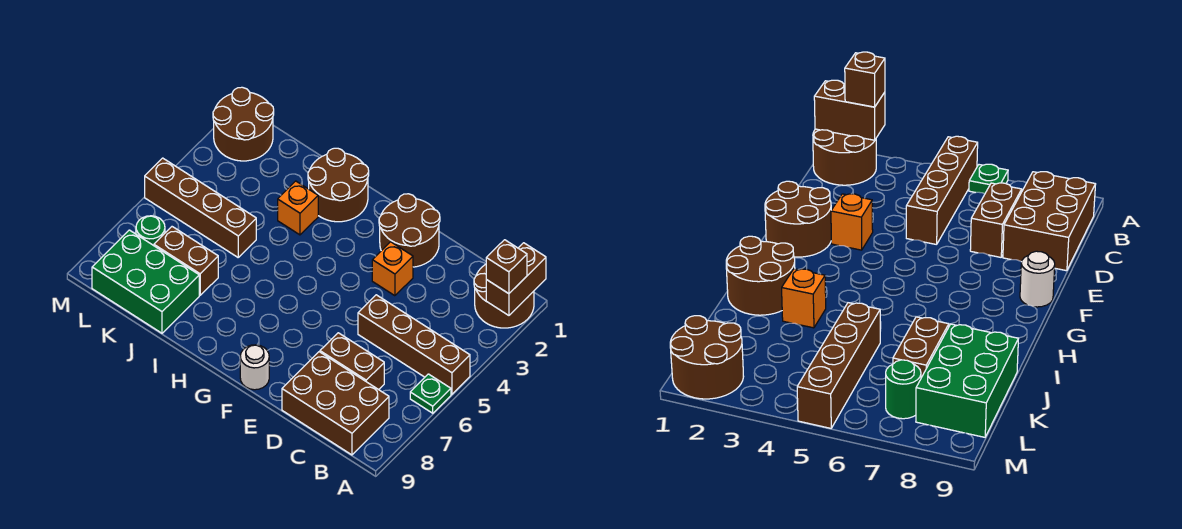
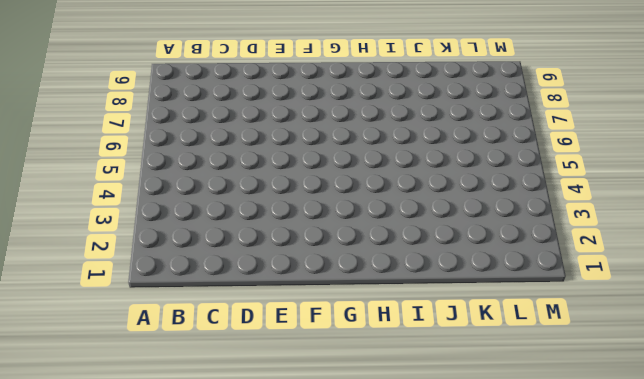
none -> brown round brick A1:B2 level 1
none -> brown brick A5:D5 level 1
none -> green plate A6 level 1

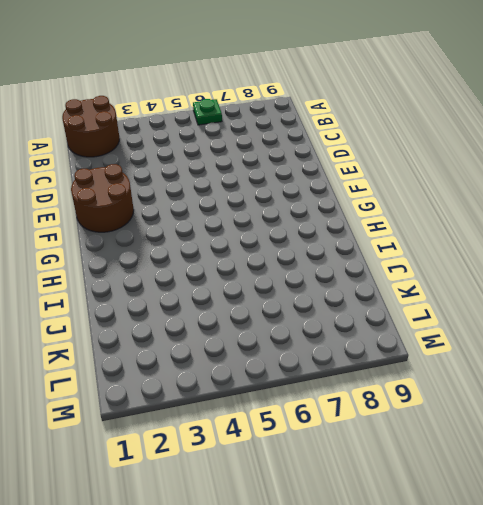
none -> brown brick A5:D5 level 1
none -> brown brick B8:D9 level 1
none -> brown brick C7:D7 level 1

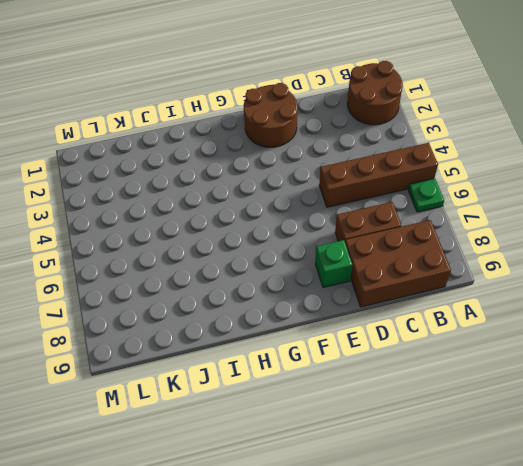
green brick E8 level 1 -> none
none -> orange brick E3 level 1
none -> white round brick F9 level 1
none -> brown round brick H1:I2 level 1

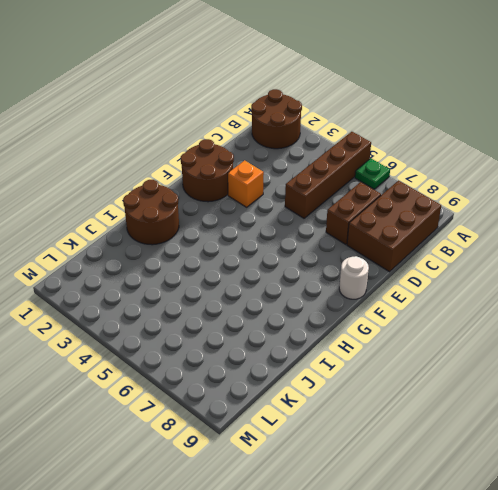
none -> orange brick I3 level 1
none -> brown brick J5:M5 level 1
none -> brown brick J7:K7 level 1

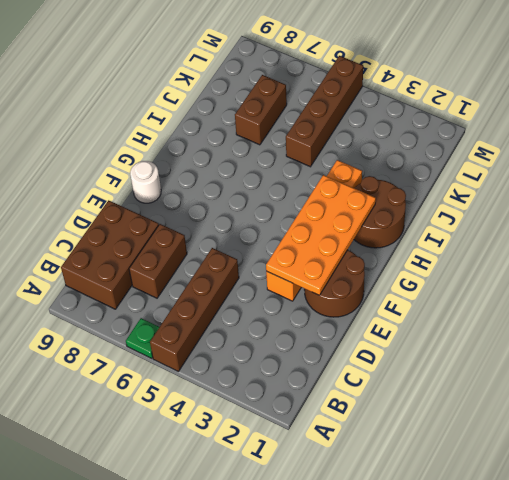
orange plate E2:H3 level 2 -> none
none -> brown round brick A1:B2 level 1
none -> green brick J8:L9 level 1
none -> brown round brick L1:M2 level 1

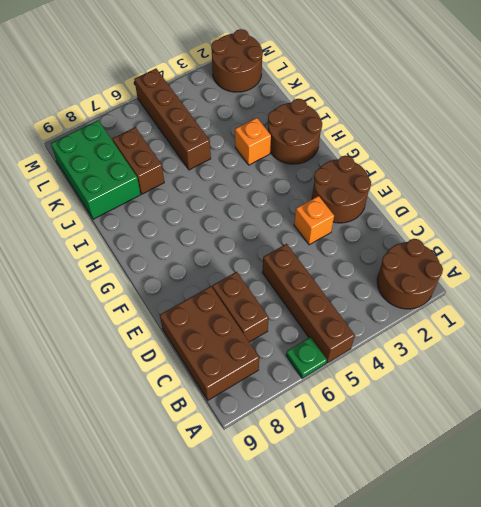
none -> white round brick F9 level 1
none -> green round brick L7 level 1
none -> brown brick A1:A2 level 2

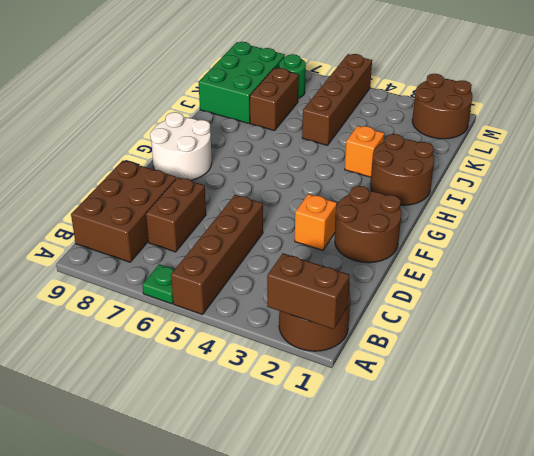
white round brick F8:G9 level 1 -> white round brick F9 level 1
none -> brown brick A2 level 3

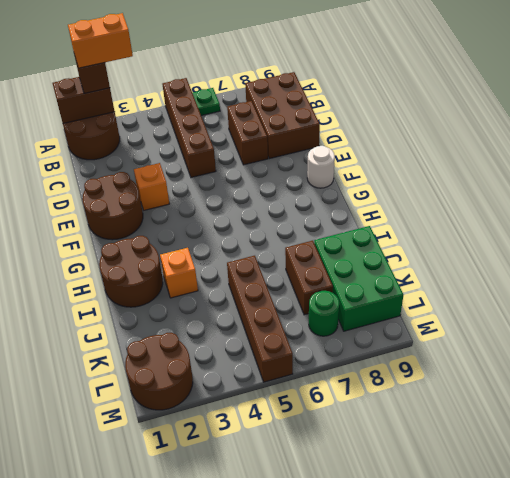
orange brick A2:A3 level 4 -> none

